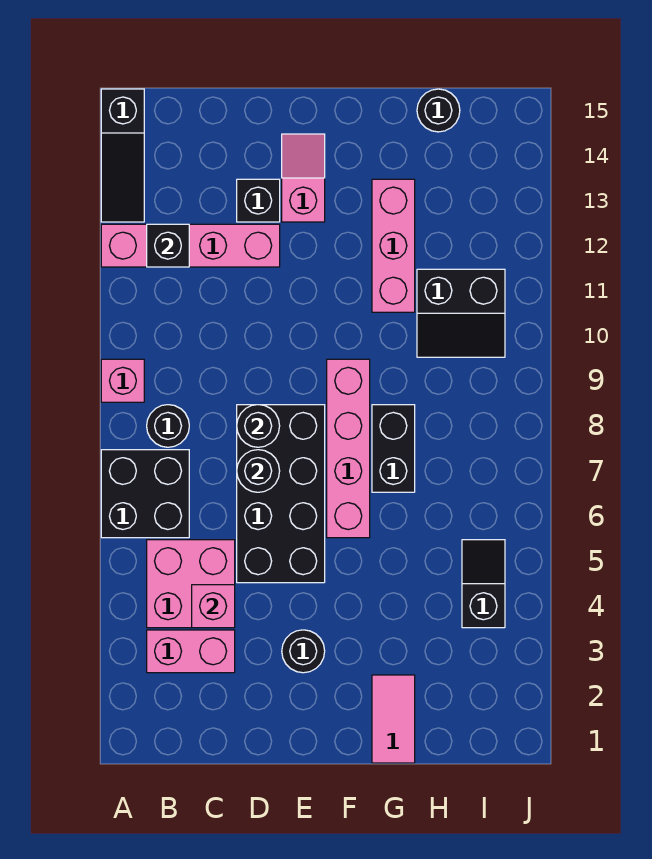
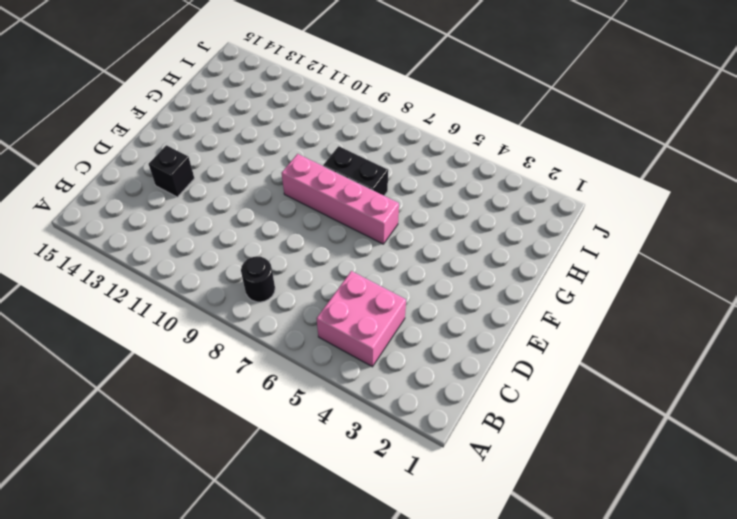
none -> black brick A6:B7 level 1
none -> pink brick A9 level 1
none -> pink brick A12:D12 level 1

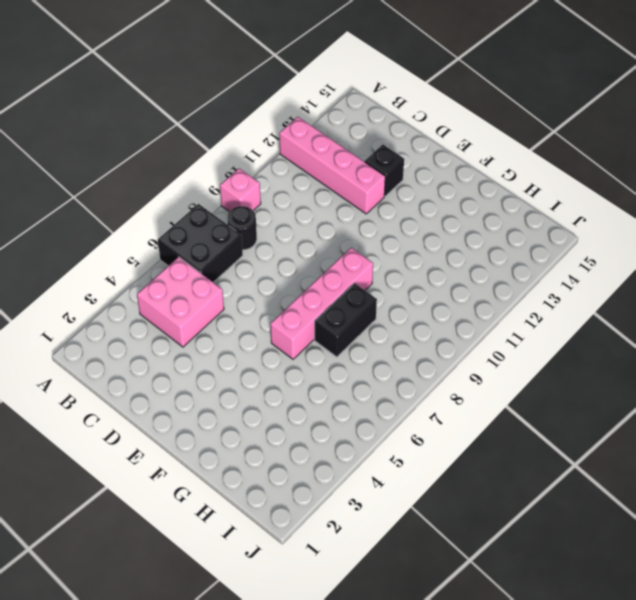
none -> black slope A13:A15 level 1 top 15
none -> pink brick B3:C3 level 1
none -> black brick D5:E8 level 1

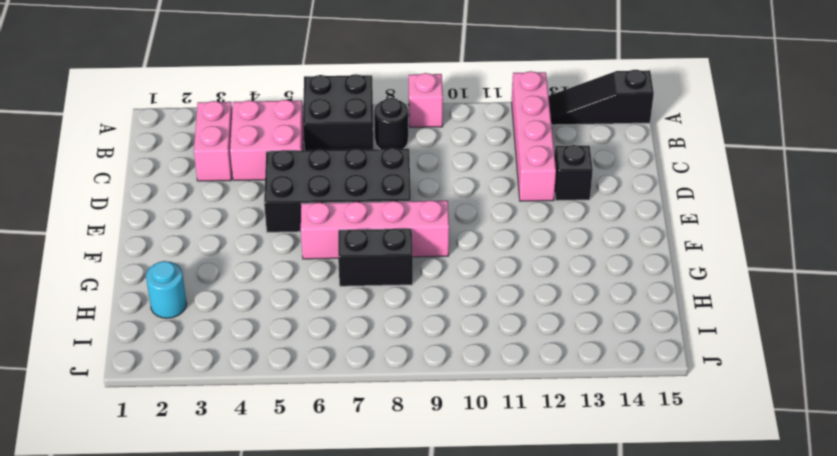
cyan round brick H2 level 1 -> none
none -> black round brick E3 level 1
none -> pink slope E13:E14 level 1 top 13
none -> pink tile G1:G2 level 1

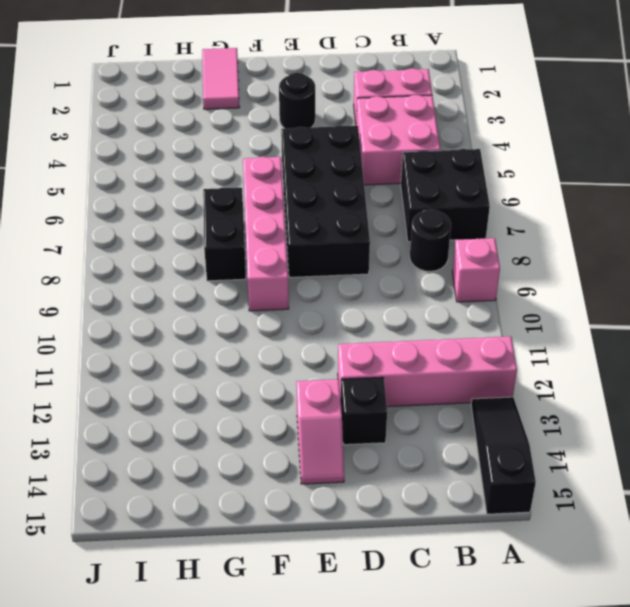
none -> pink brick G11:G13 level 1
none -> black slope H10:I11 level 1 top 11
none -> black round brick H15 level 1

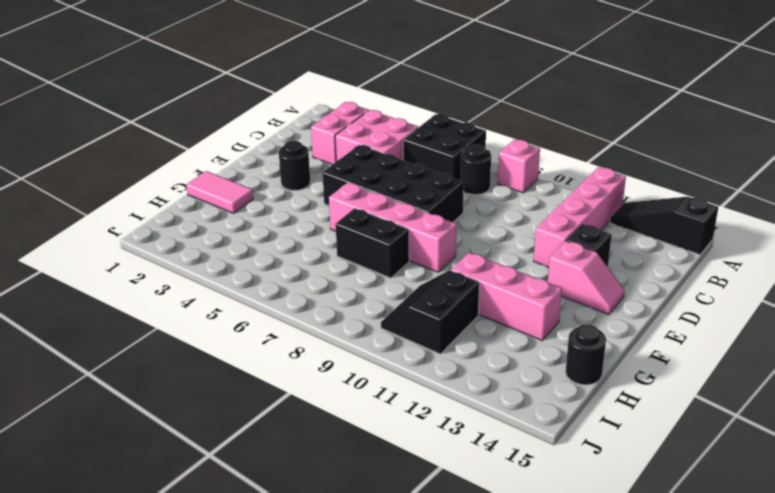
none -> black slope I4:I5 level 1 top 4
none -> black brick B12 level 2
none -> pink brick C4 level 2

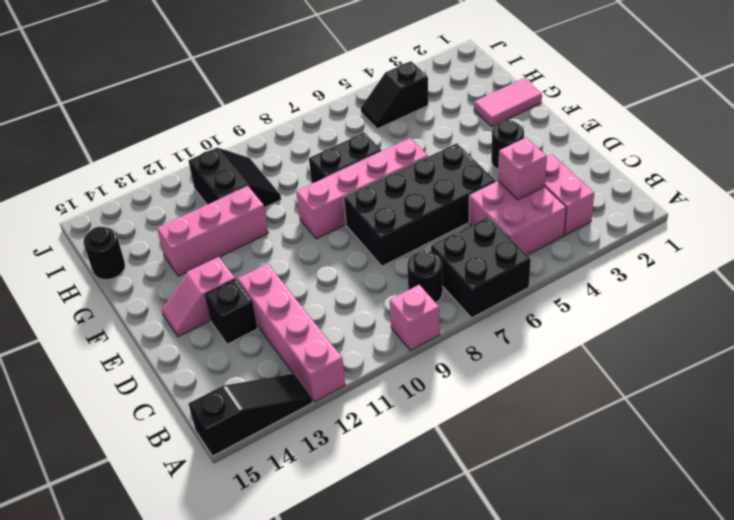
none -> black brick B12 level 2
none -> black round brick D7 level 2
none -> black round brick D8 level 2

